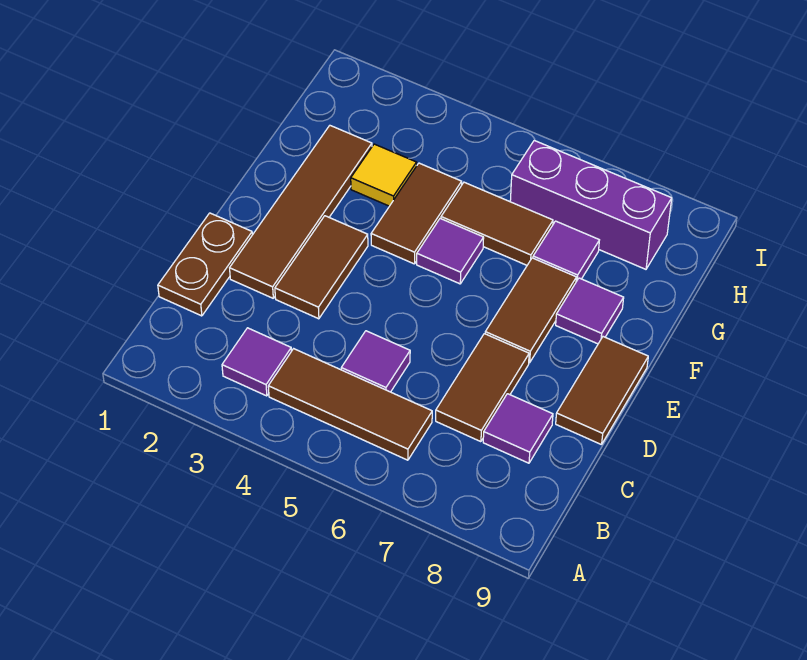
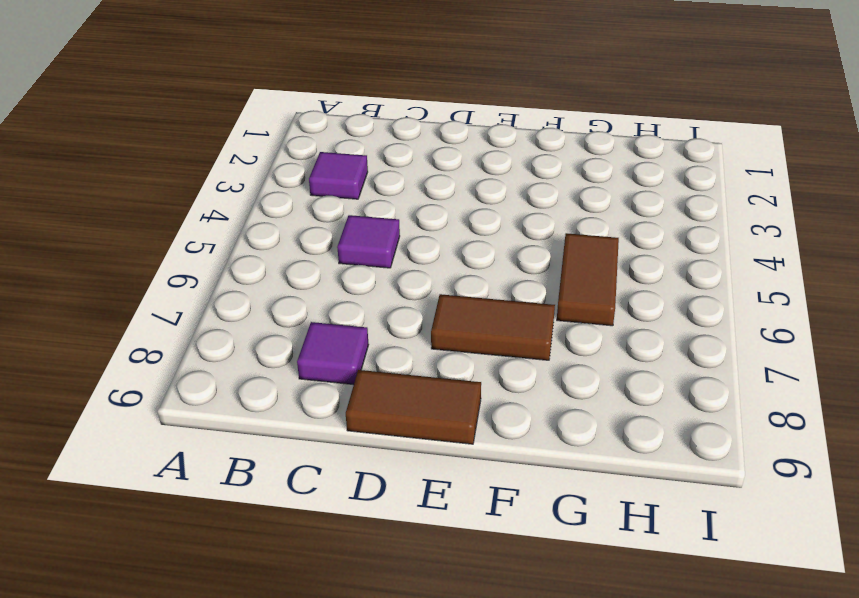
none -> brown tile B4:B6 level 1
none -> brown plate C1:D1 level 1
none -> brown tile C7:D7 level 1

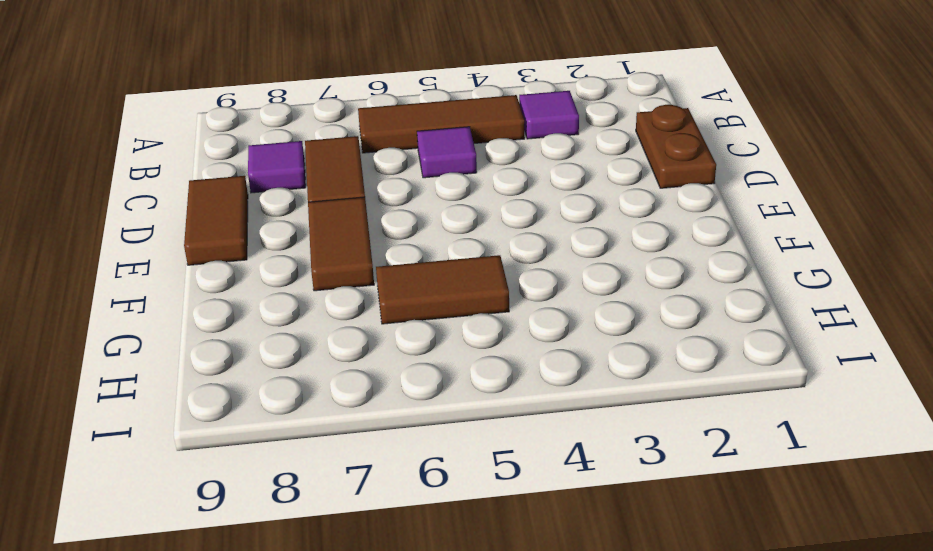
none -> brown tile D2:G2 level 1
none -> brown tile D3:E3 level 1
none -> brown tile F4:G4 level 1

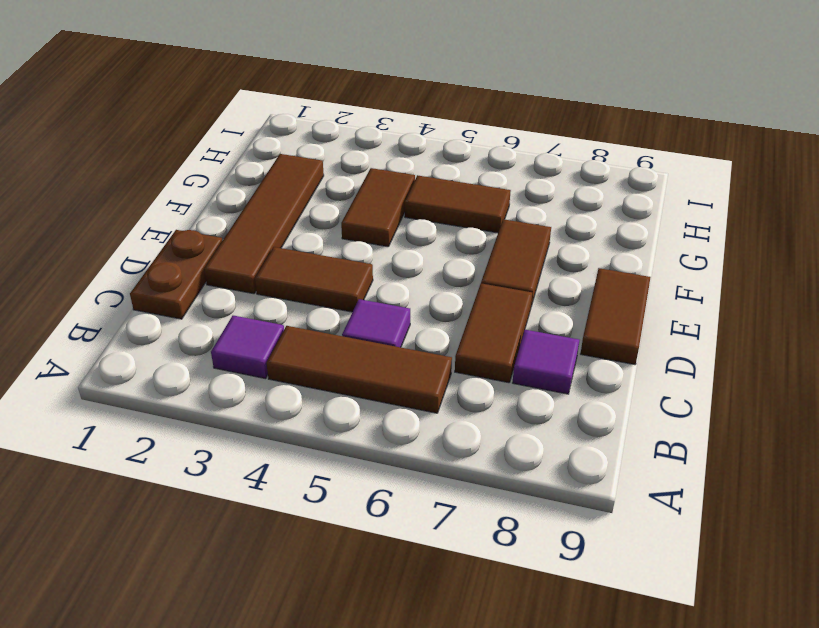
brown tile D3:D4 level 1 -> brown tile D3:E3 level 1
none -> purple tile F5 level 1
none -> purple tile F8 level 1
none -> yellow tile G3 level 1

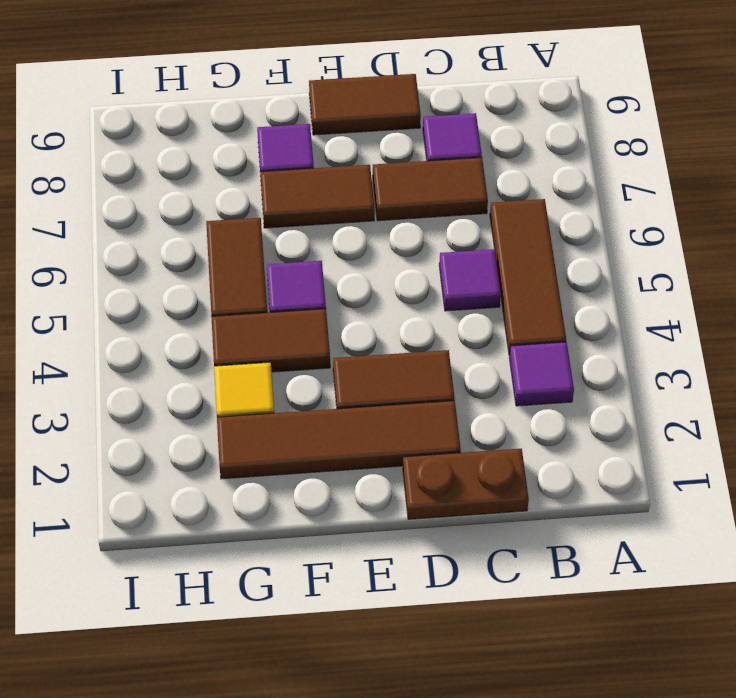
none -> purple tile G7 level 1
none -> purple brick H6:H8 level 1

